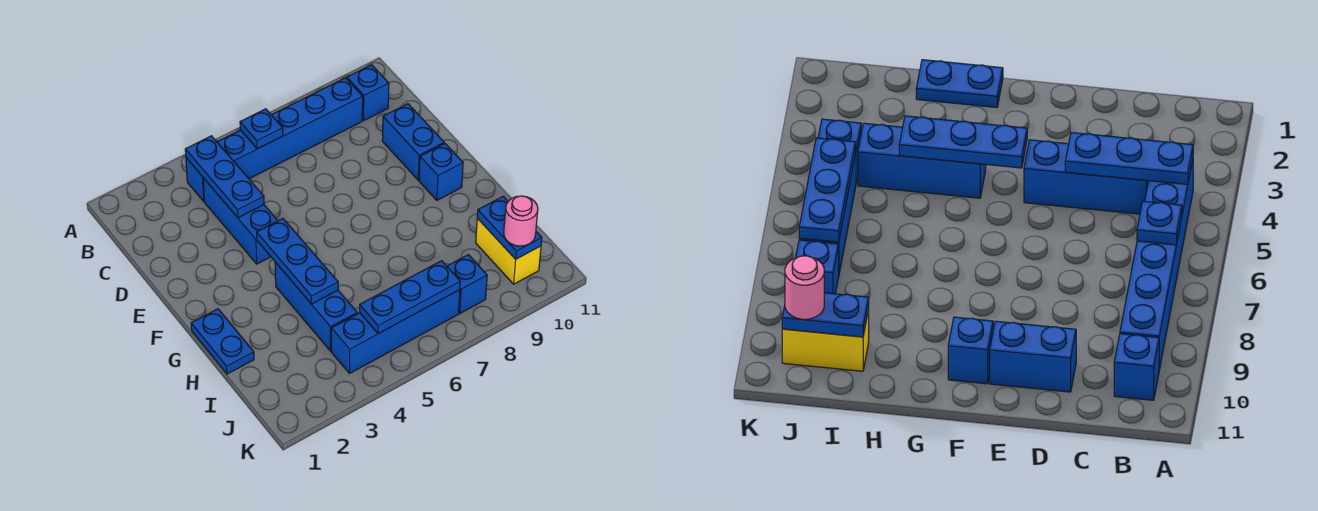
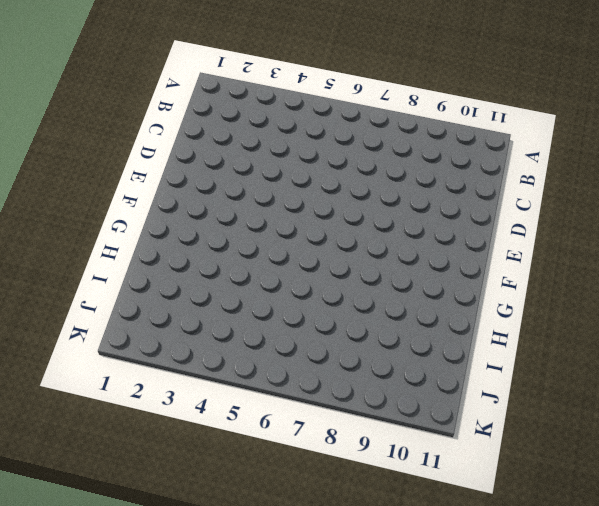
none -> blue brick B4:B9 level 1
none -> blue brick B10 level 1
none -> blue brick C4:E4 level 1

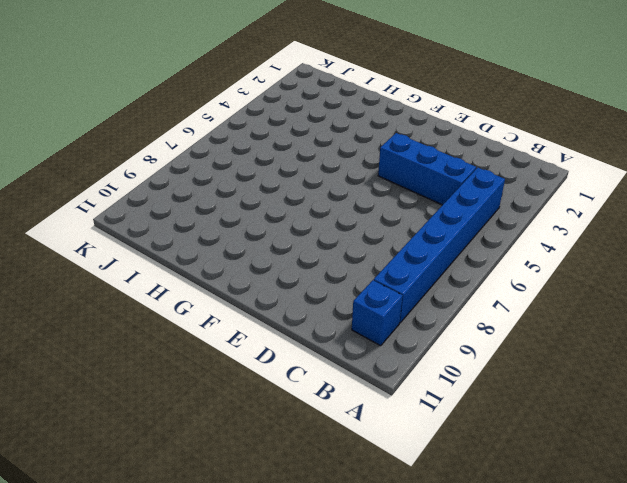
none -> blue brick D10:E10 level 1
none -> blue brick F10 level 1
none -> blue plate G1:H1 level 1

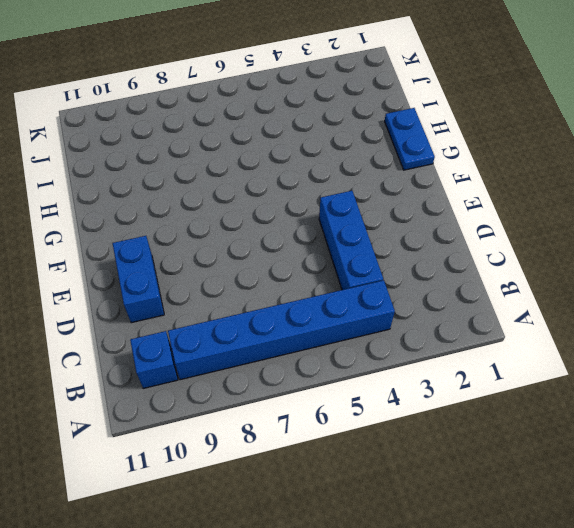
none -> blue brick F10 level 1
none -> blue brick G4:I4 level 1
none -> yellow brick I10:J10 level 1

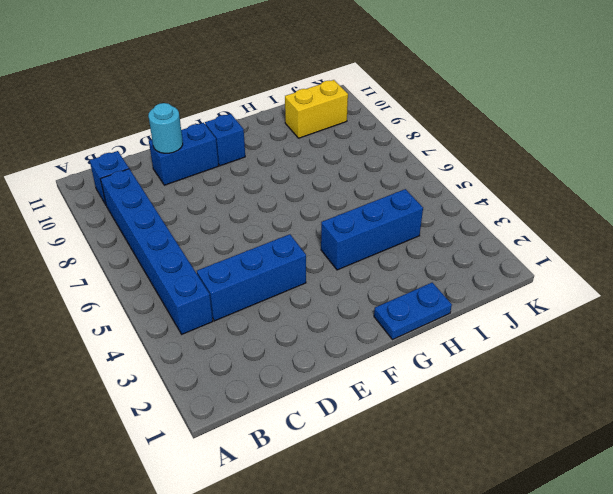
cyan round brick D10 level 2 -> none
none -> blue brick J4:J7 level 1
none -> blue brick J8 level 1
none -> blue plate B4:D4 level 2

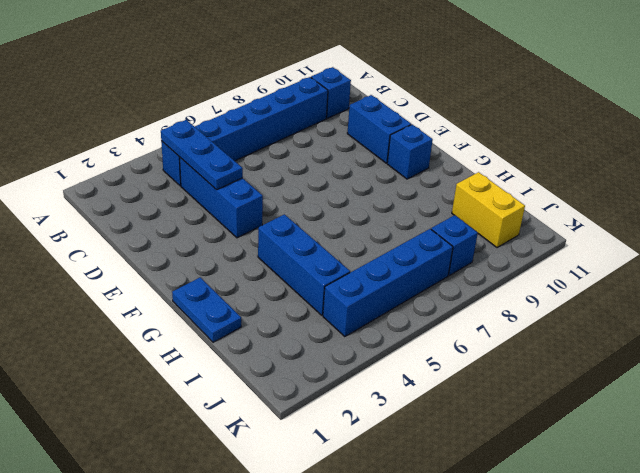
none -> blue plate B6 level 2
none -> blue plate F4:H4 level 2
none -> blue plate I10:J10 level 2

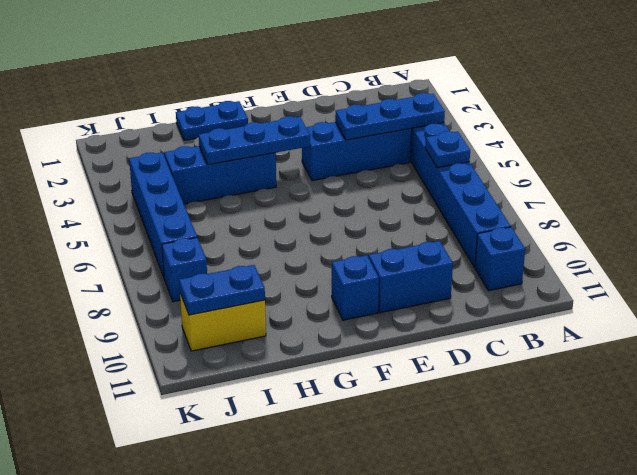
none -> blue plate J5:J7 level 2
none -> pink round brick J10 level 3

